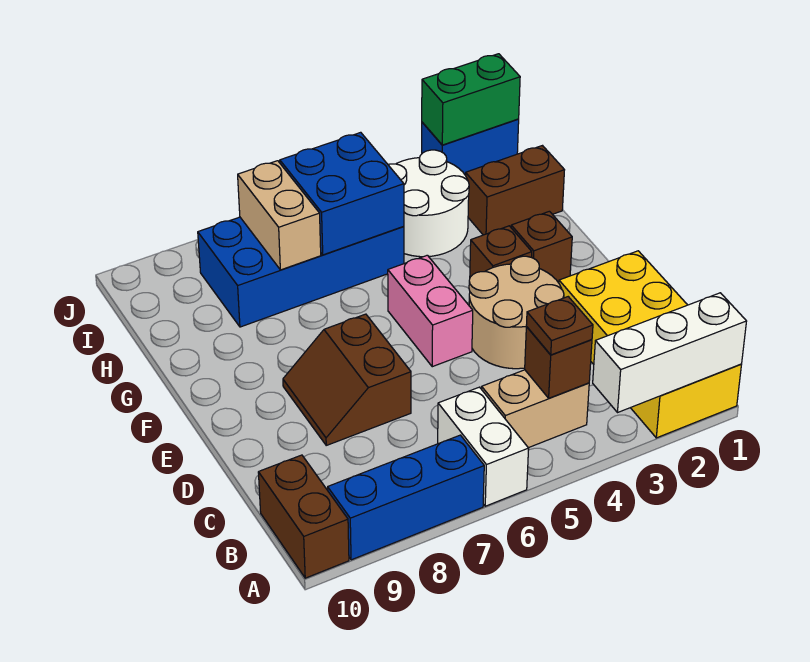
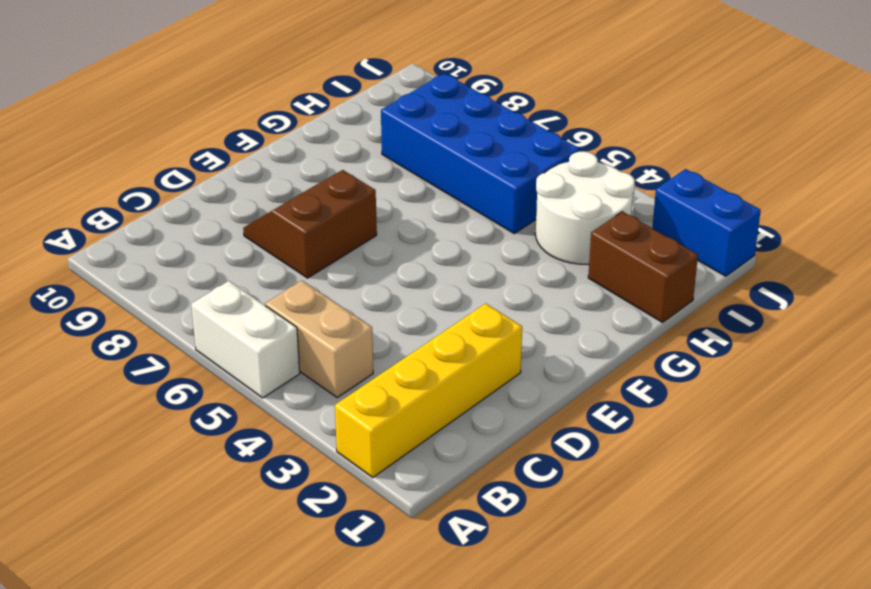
yellow brick A2:D2 level 1 -> yellow brick A1:D2 level 1
white brick A5:A6 level 1 -> white brick A6:B6 level 1
none -> blue brick A7:A9 level 1
none -> brown brick A10:B10 level 1
none -> tan round brick D3:E4 level 1

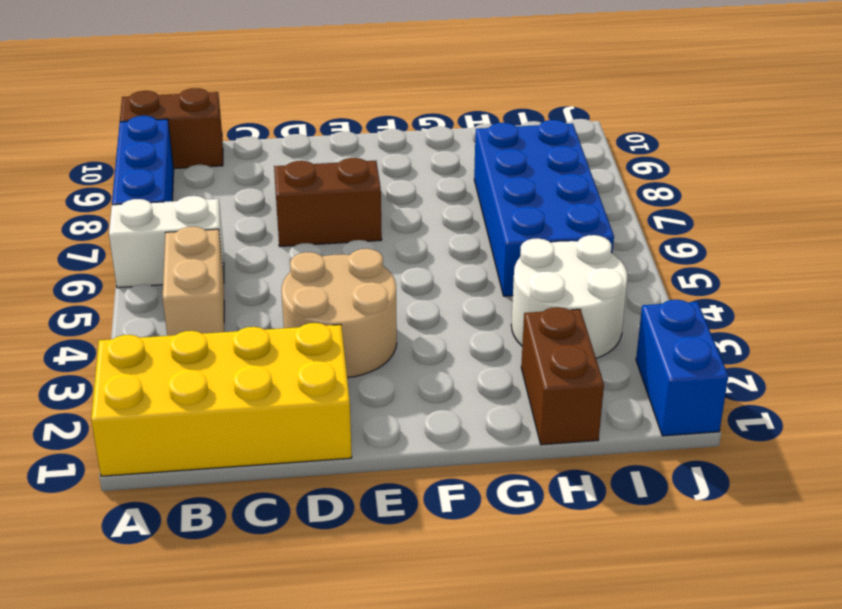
none -> pink brick E5:F5 level 1
none -> brown brick F2 level 1
none -> brown brick F3 level 1

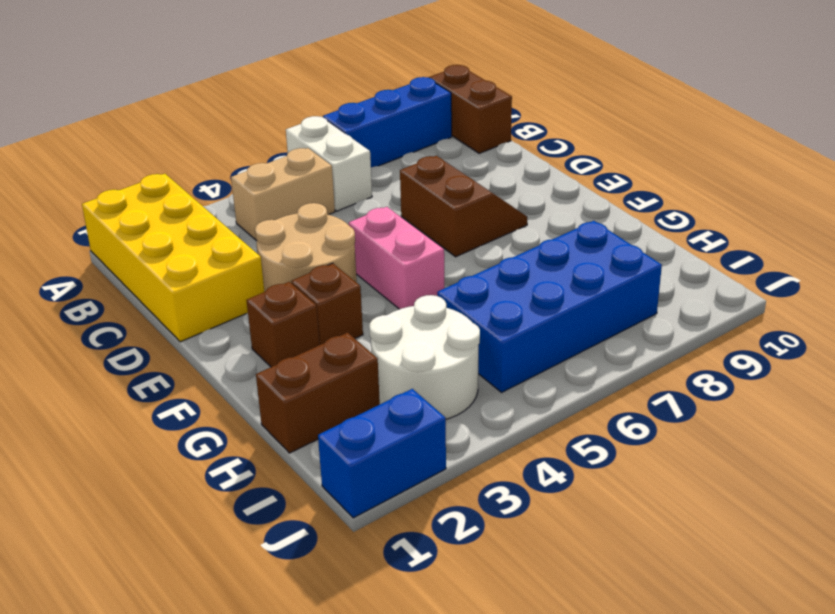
none -> white brick A1:A3 level 2
none -> brown brick B4 level 2
none -> blue brick H5:I6 level 2

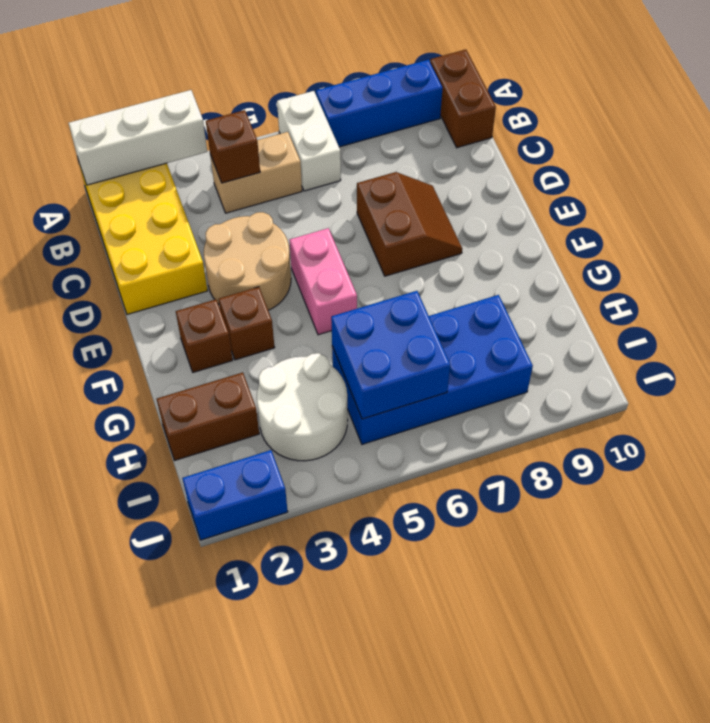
none -> tan brick H7:I7 level 2
none -> green brick J1:J2 level 2
none -> brown plate B4 level 3

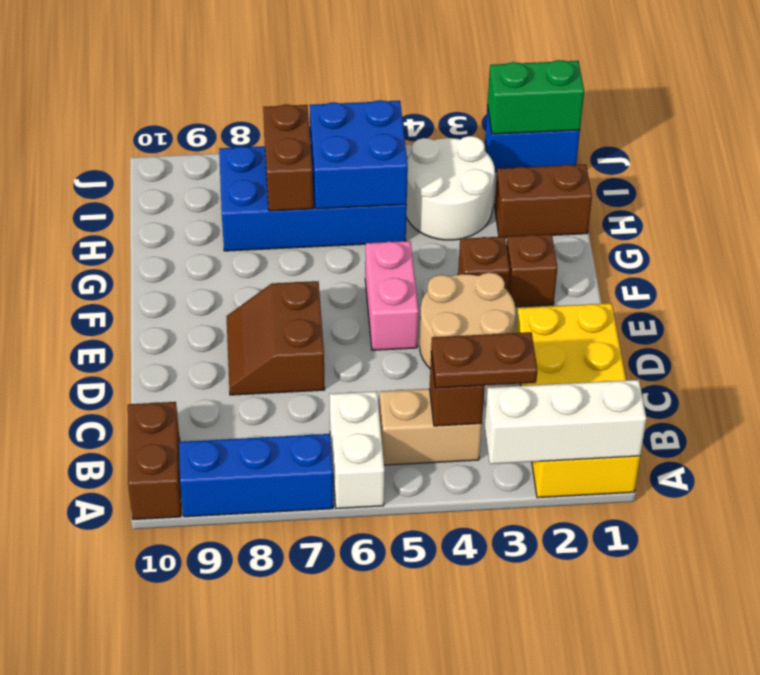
brown plate B3:B4 level 3 -> brown plate B4 level 3
brown brick H7:I7 level 2 -> tan brick H7:I7 level 2

